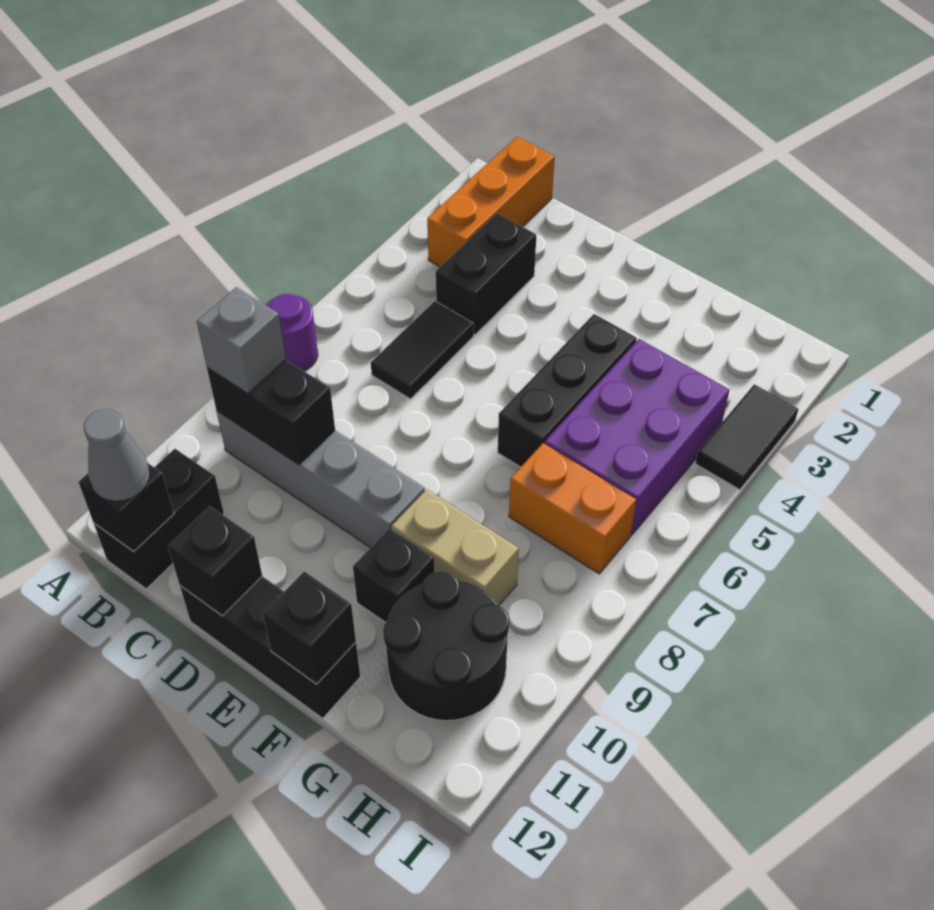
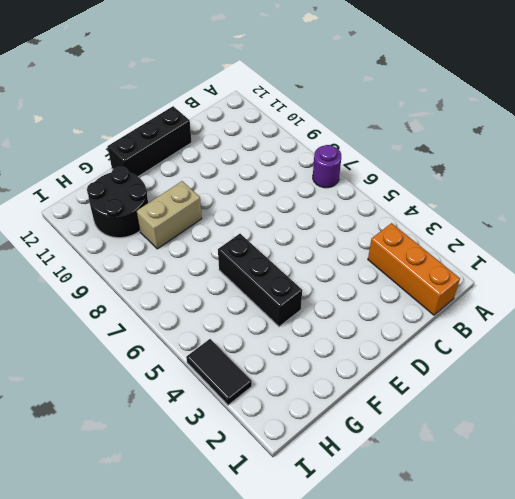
none -> grey brick B9:E9 level 1
none -> black brick B11:B12 level 1
none -> black brick C3:C4 level 1

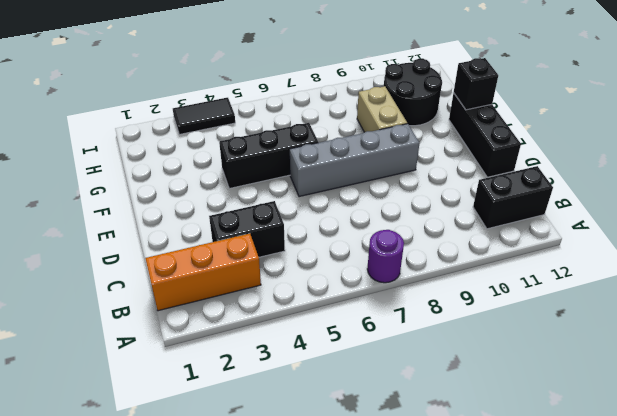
grey brick E6:E9 level 1 -> grey brick B9:E9 level 1
none -> black tile C5:C6 level 1
none -> black brick F10 level 1
none -> purple brick G4:H6 level 1

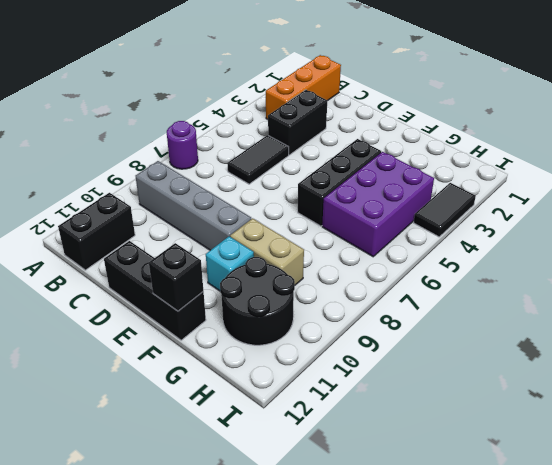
cyan brick F10 level 1 -> black brick F10 level 1
none -> orange brick G7:H7 level 1
none -> black brick B9:C9 level 2
none -> black brick B12 level 2

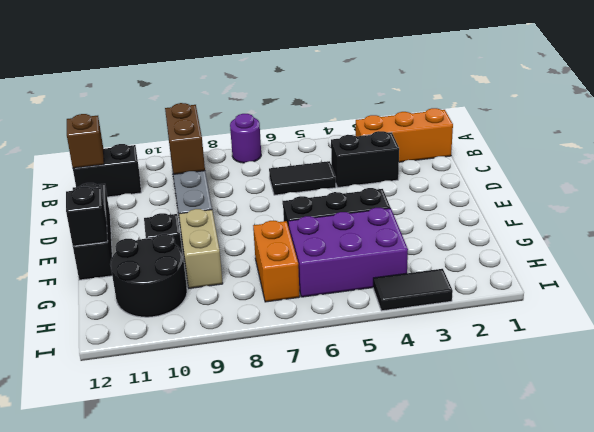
brown brick B9:C9 level 2 -> black brick B9:C9 level 2
brown brick B12 level 2 -> black brick B12 level 2
none -> black brick D12 level 2
none -> grey brick B9 level 3
none -> grey cone B12 level 3

